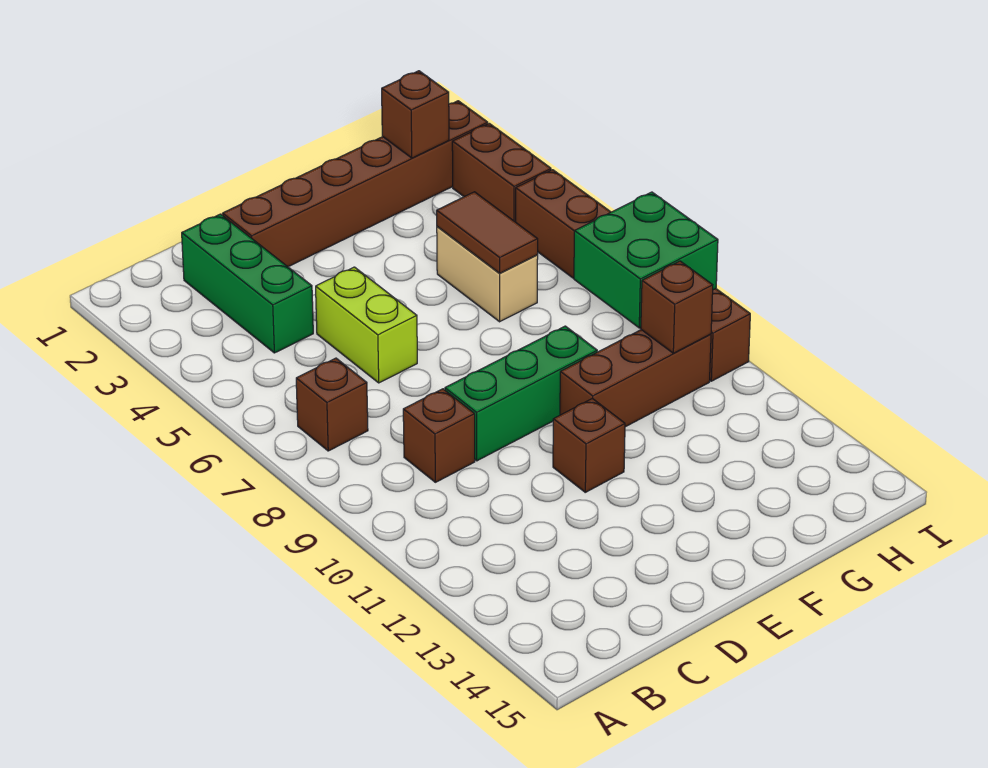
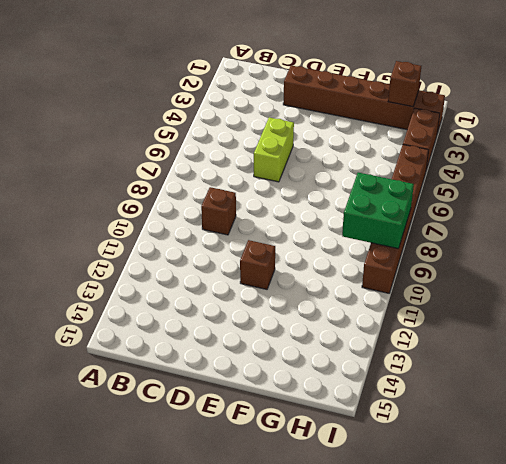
none -> brown brick B7 level 1
none -> green brick C2:C4 level 1
none -> green brick D9:F9 level 1

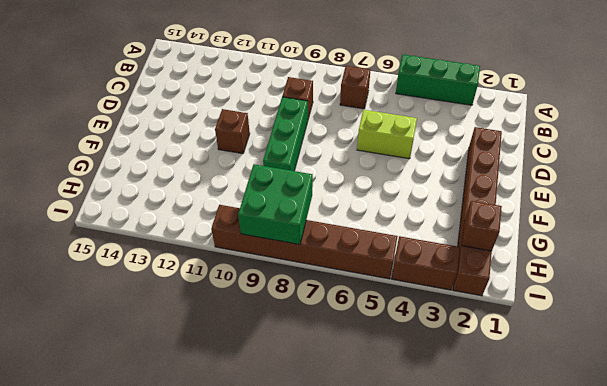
green brick A3:A5 level 1 -> green brick C2:C4 level 1
none -> brown brick F10:H10 level 1
none -> tan brick G5:G6 level 1
none -> brown tile G5:G6 level 2

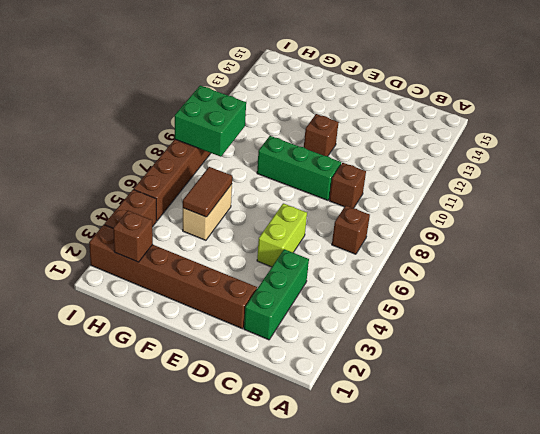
none -> brown brick F10:H10 level 1
none -> brown brick H10 level 2

